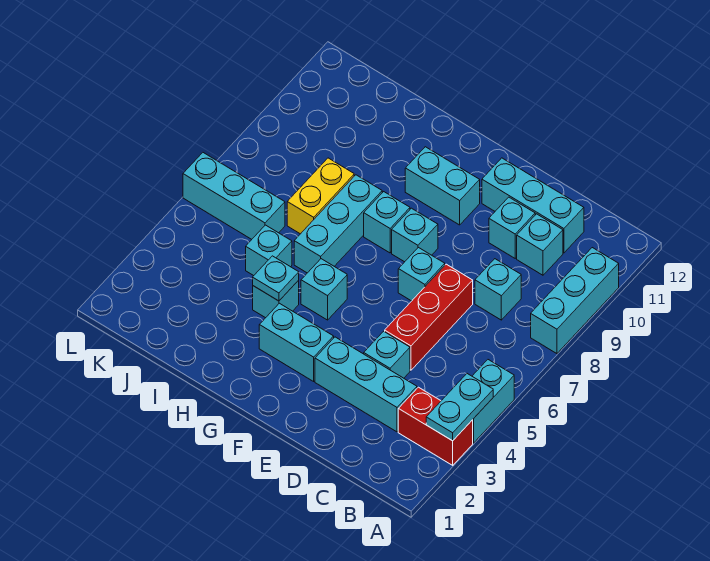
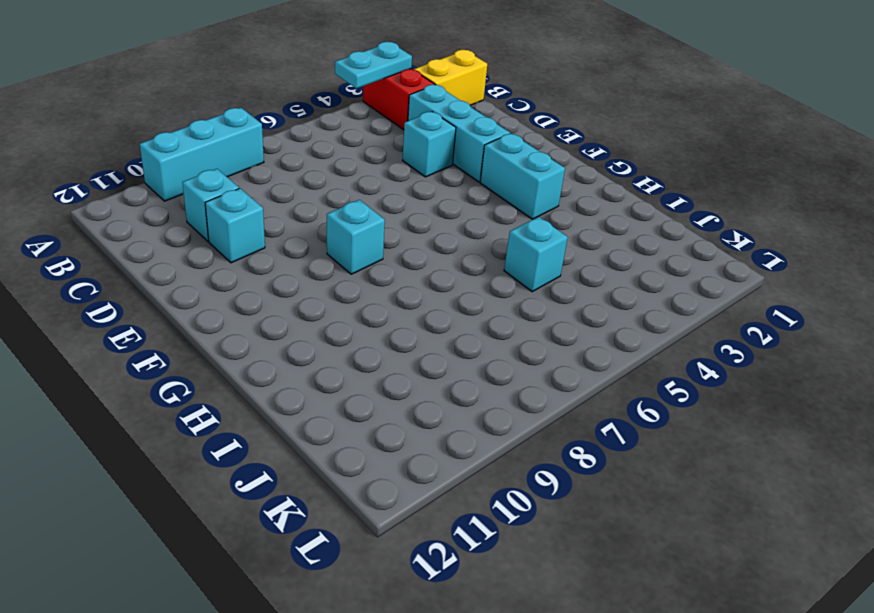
yellow brick B1:B2 level 1 -> yellow brick I7:I8 level 1
none -> cyan brick A4:A5 level 1
none -> cyan brick C8 level 1
none -> cyan brick C11:E11 level 1

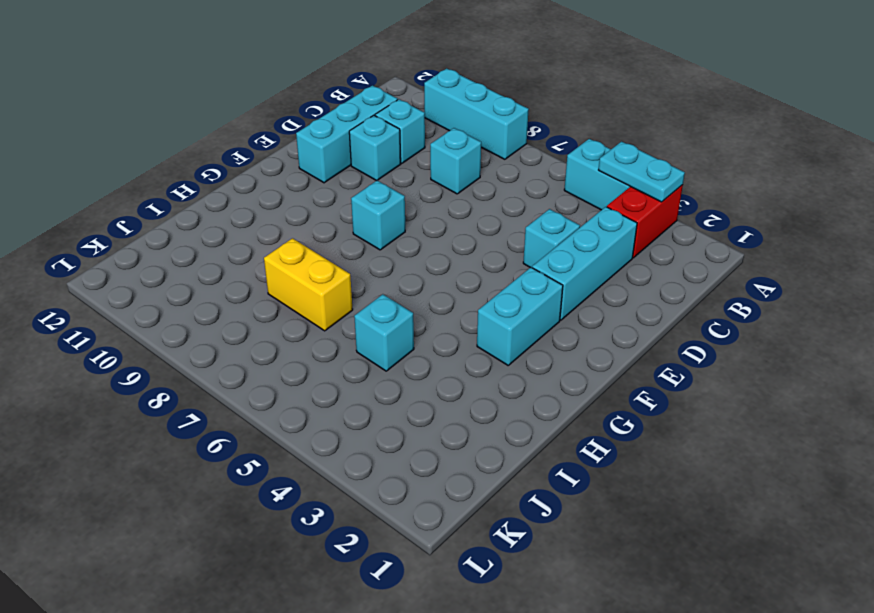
none -> red brick D5:D7 level 1
none -> cyan brick E7 level 1
none -> cyan brick F10:G10 level 1

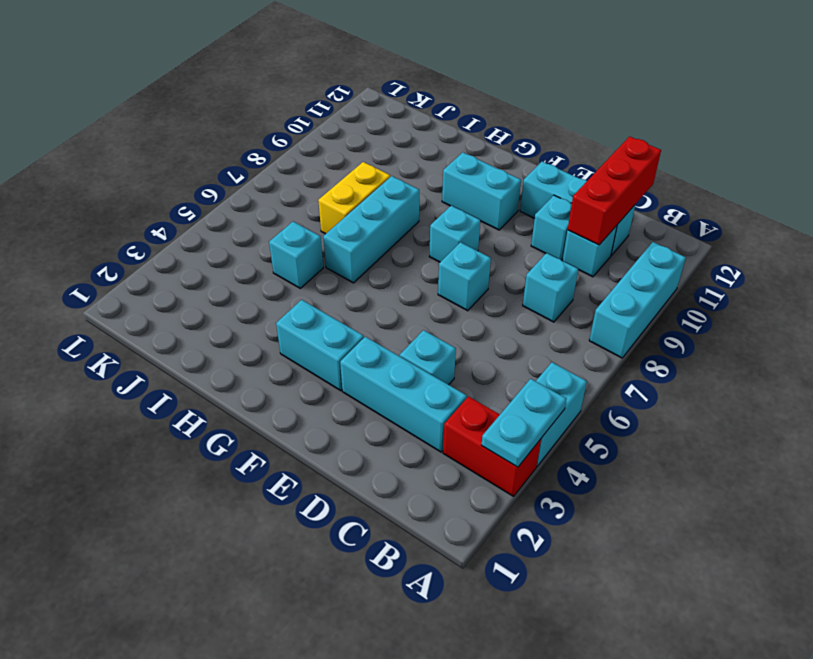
red brick C10:C12 level 2 -> red brick D5:D7 level 1
none -> cyan brick G5 level 1
none -> cyan brick G8 level 1
none -> cyan brick H4 level 1

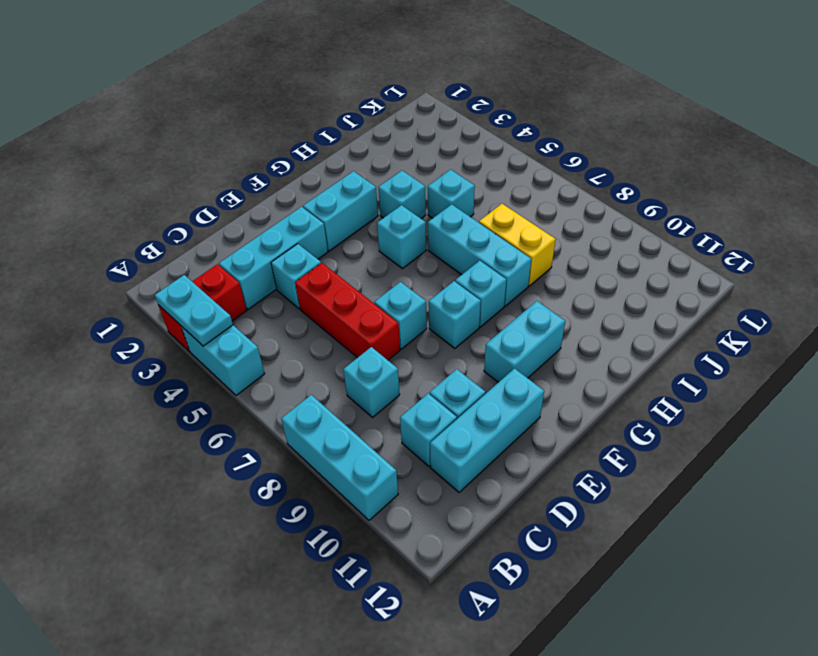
none -> cyan brick J6:L6 level 1
none -> cyan plate H4 level 2

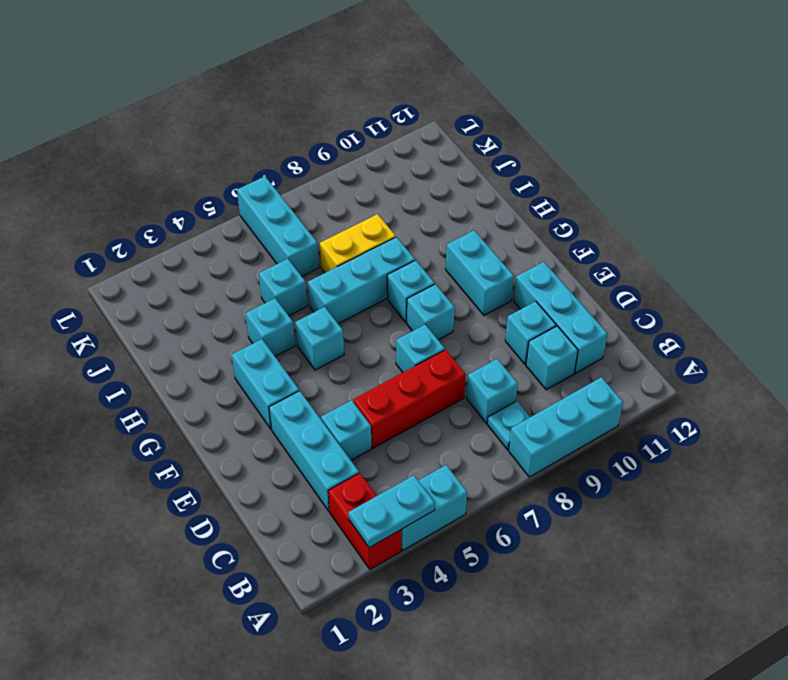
cyan plate B8 level 1 -> cyan plate H4 level 2

